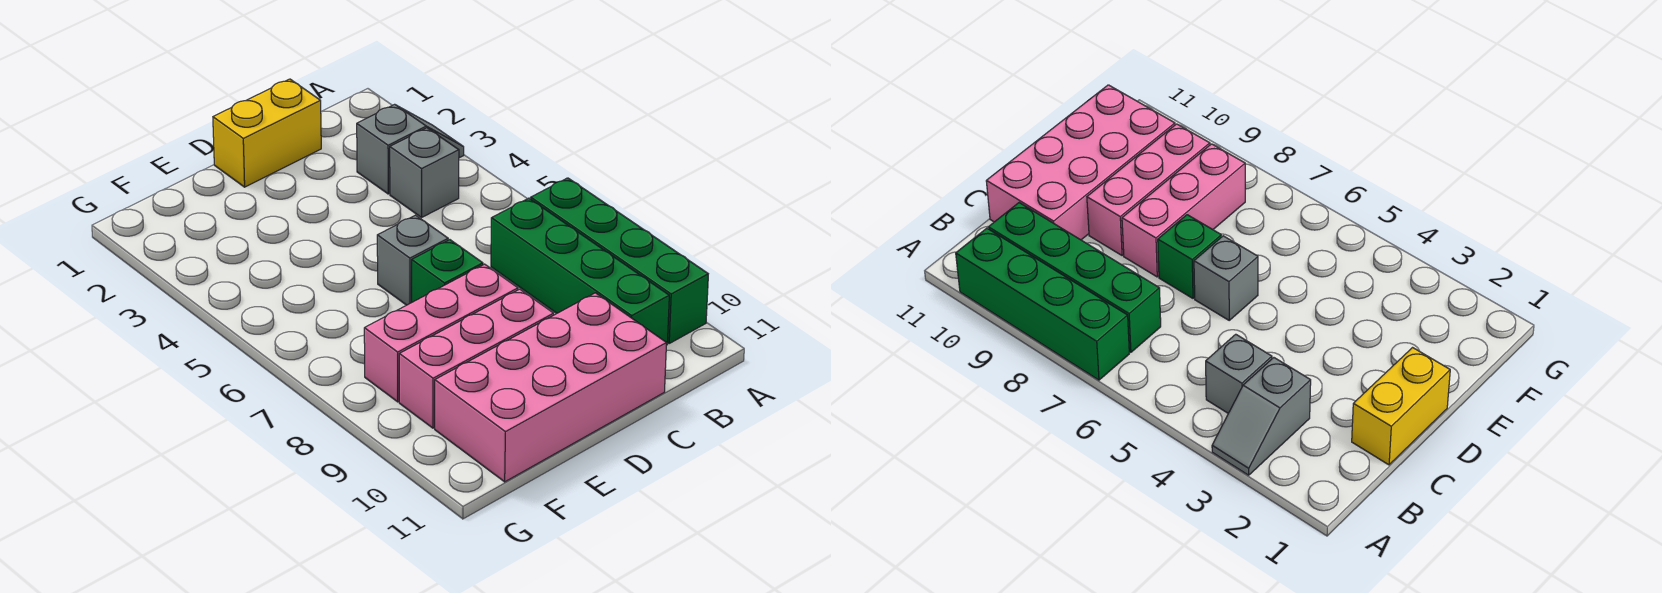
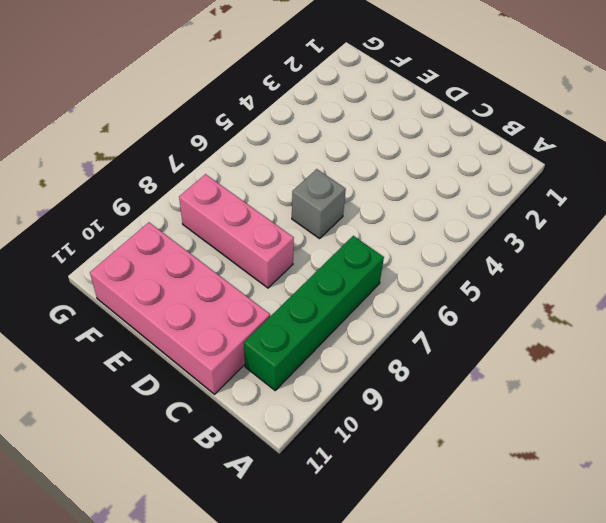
none -> grey slope A3:B3 level 1 top B
none -> green brick A7:A10 level 1

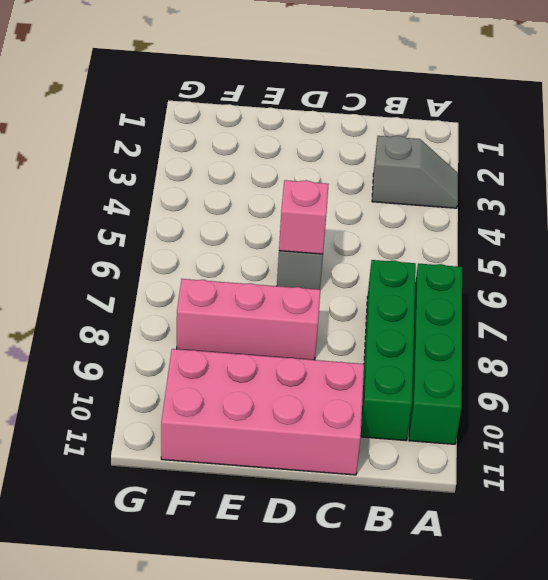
pink brick D6 level 2 -> none
none -> grey brick B4 level 1
none -> yellow brick C1:D1 level 1

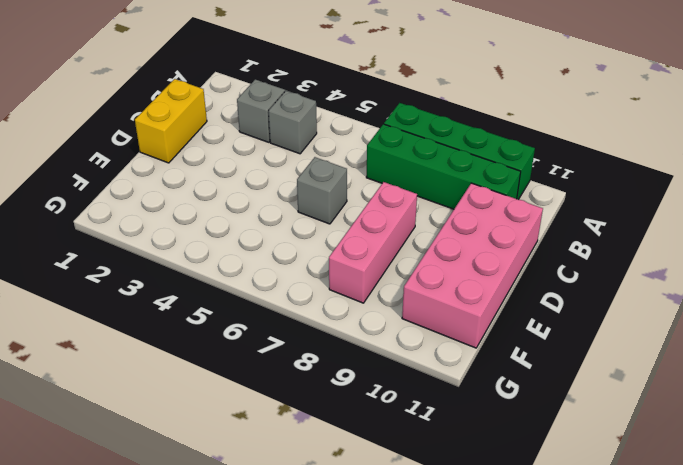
none -> green brick D7 level 1
none -> pink brick D9:F9 level 1

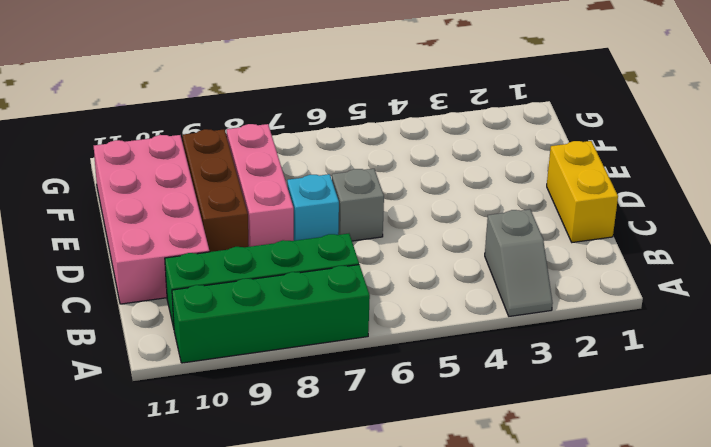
cyan brick D7 level 1 -> green brick D7 level 1
brown brick D9:F9 level 1 -> pink brick D9:F9 level 1
none -> grey brick B4 level 1

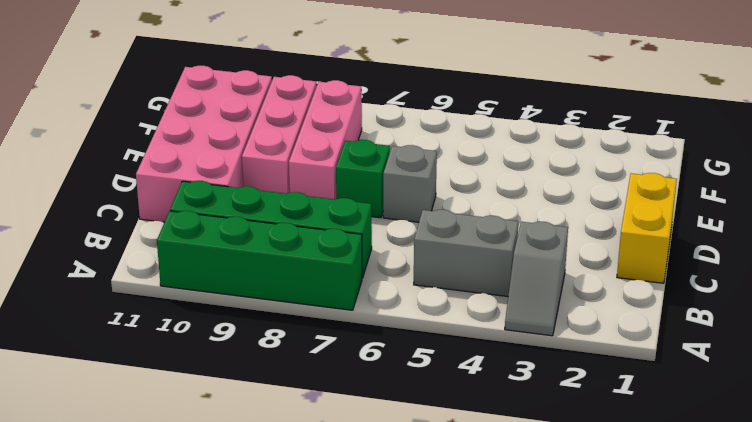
grey brick B4:B5 level 1 -> grey brick B4 level 1

